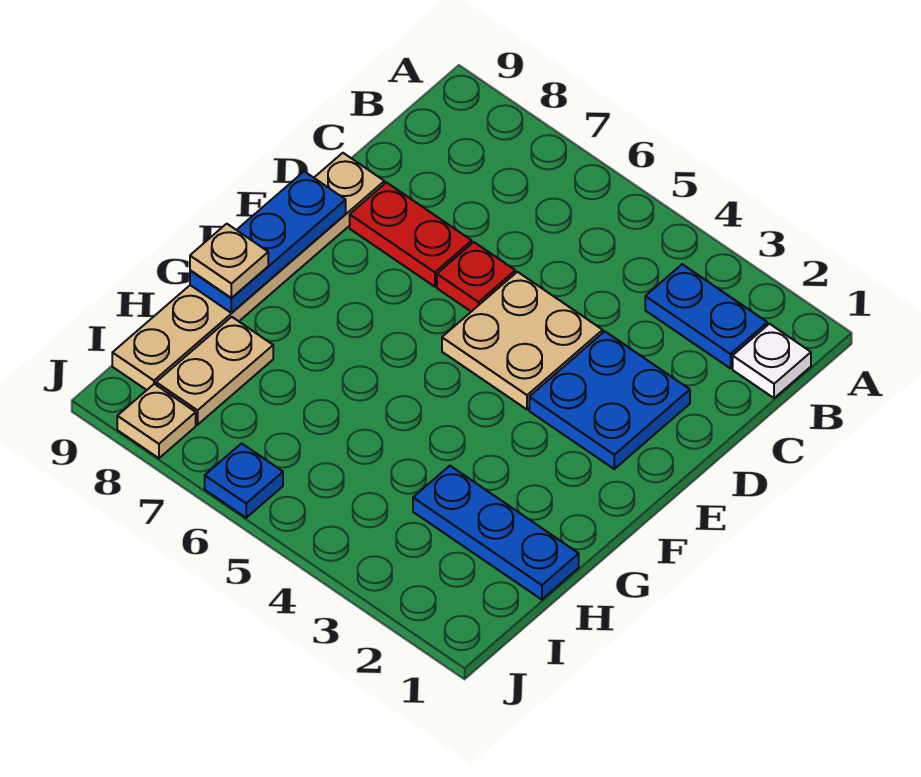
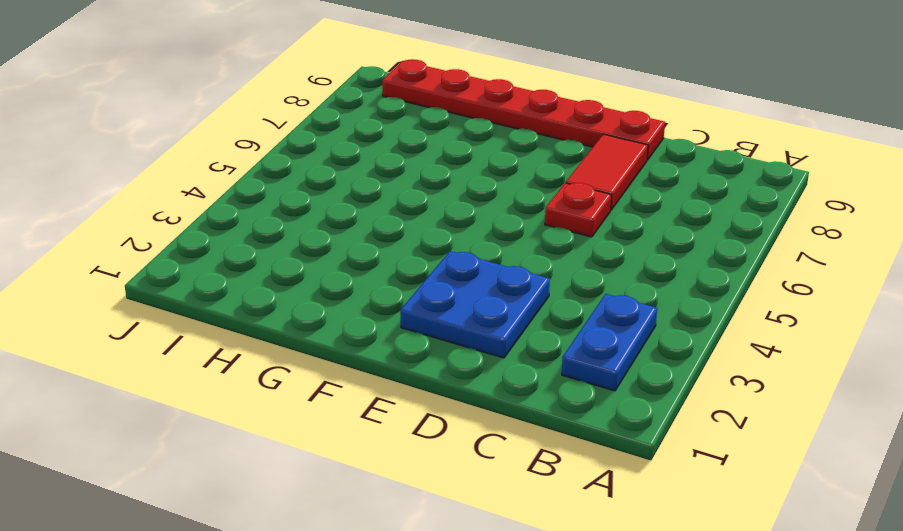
red tile D7:D8 level 1 -> red plate D7:D8 level 1
red plate D9:I9 level 1 -> tan plate D9:I9 level 1
none -> white plate B1 level 1
none -> tan plate D4:E5 level 1
none -> blue plate H1:H3 level 1

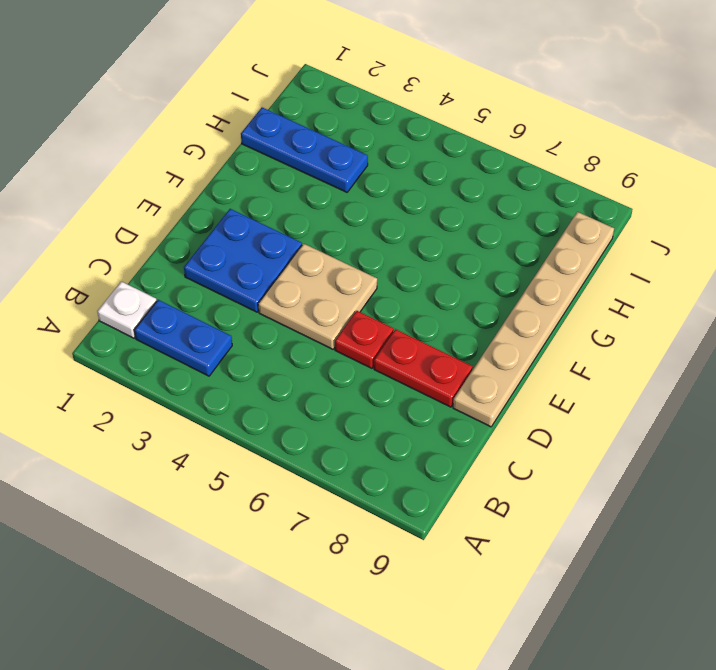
none -> tan plate H8:I8 level 1
none -> blue plate J6 level 1
none -> tan plate J8 level 1

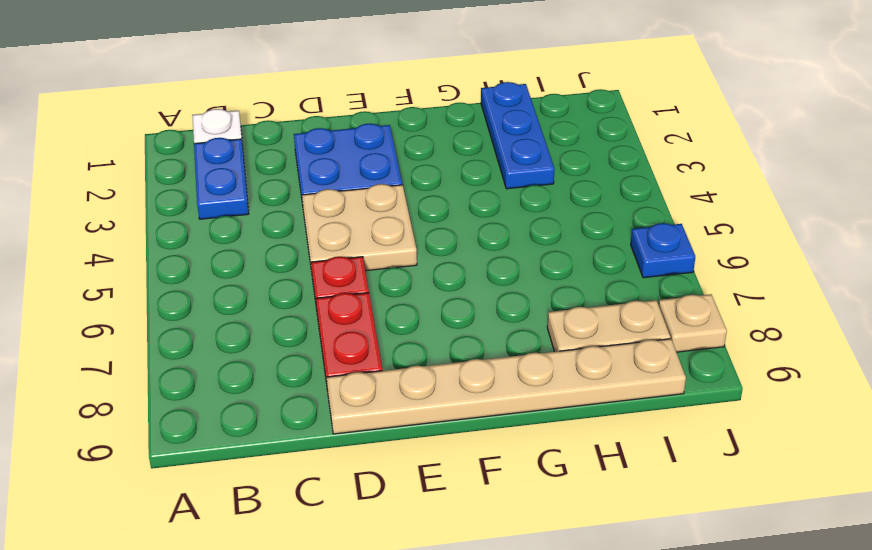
none -> blue plate E9:G9 level 2
none -> tan plate G9 level 3

